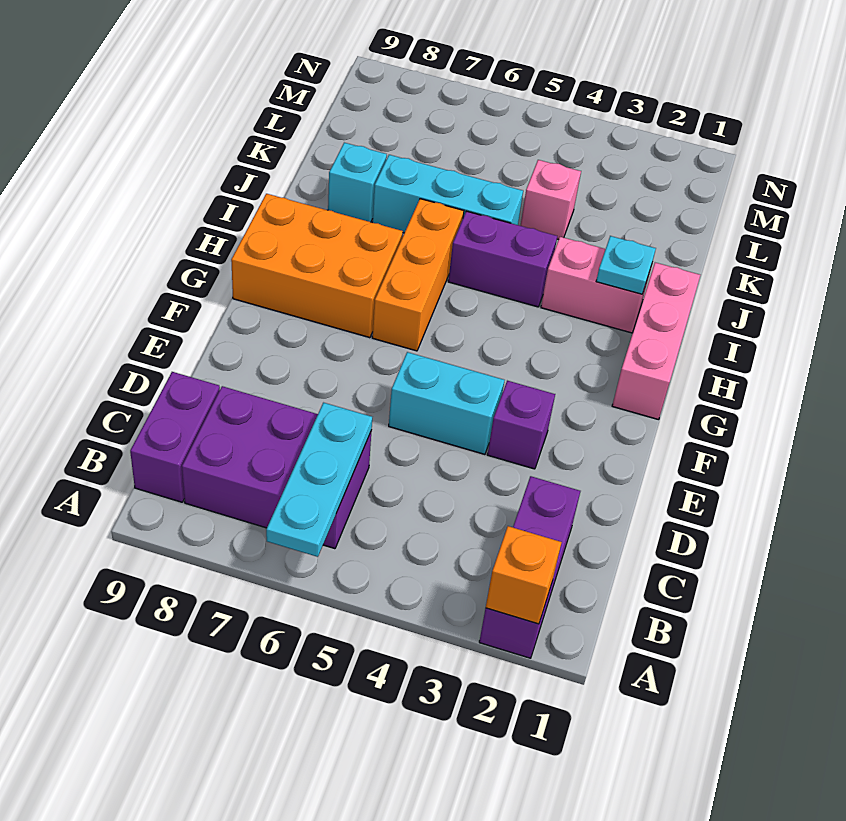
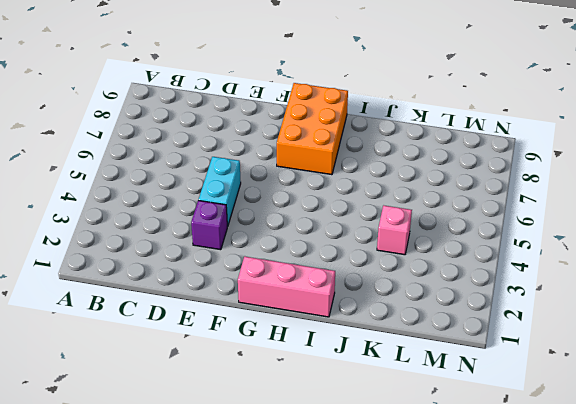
none -> purple brick A2:C2 level 1
none -> purple brick B6:C8 level 1
none -> purple brick B9:C9 level 1

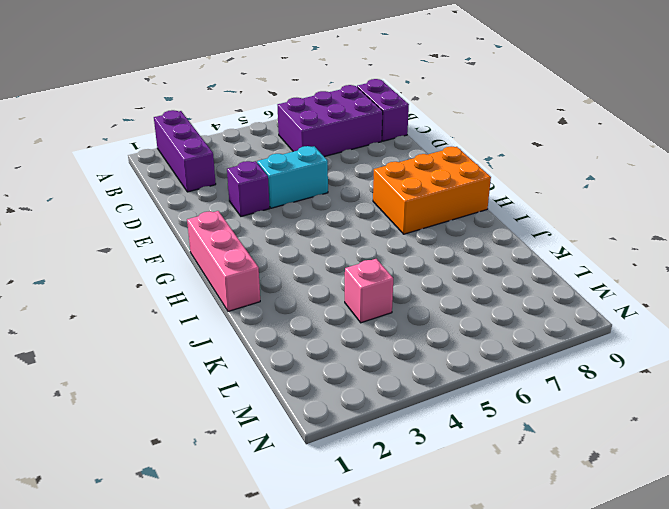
none -> orange brick G6:I6 level 1
none -> pink brick I2:I3 level 1
none -> purple brick I4:I5 level 1

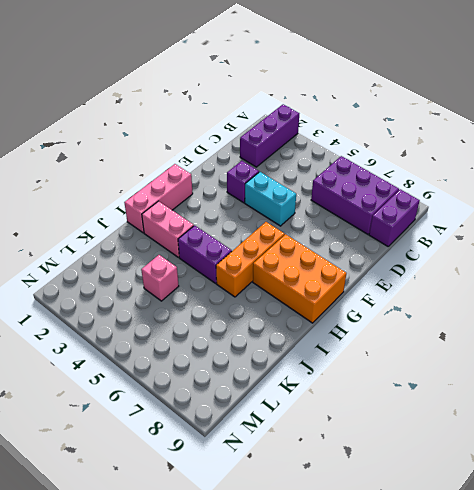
none -> cyan brick J5:J7 level 1
none -> cyan brick J8 level 1
none -> orange brick A2 level 2

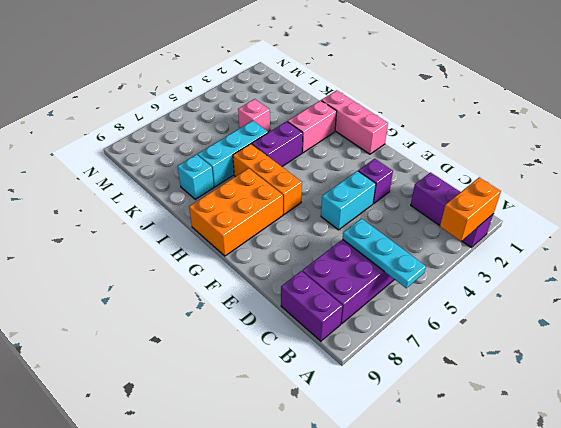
orange brick A2:A3 level 2 -> orange brick A2 level 2
none -> cyan plate I2 level 2

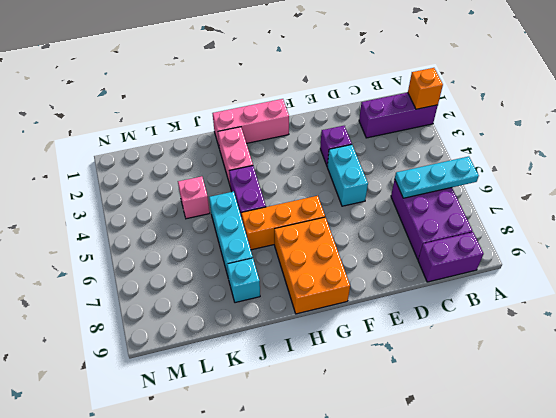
none -> cyan plate I2 level 2

